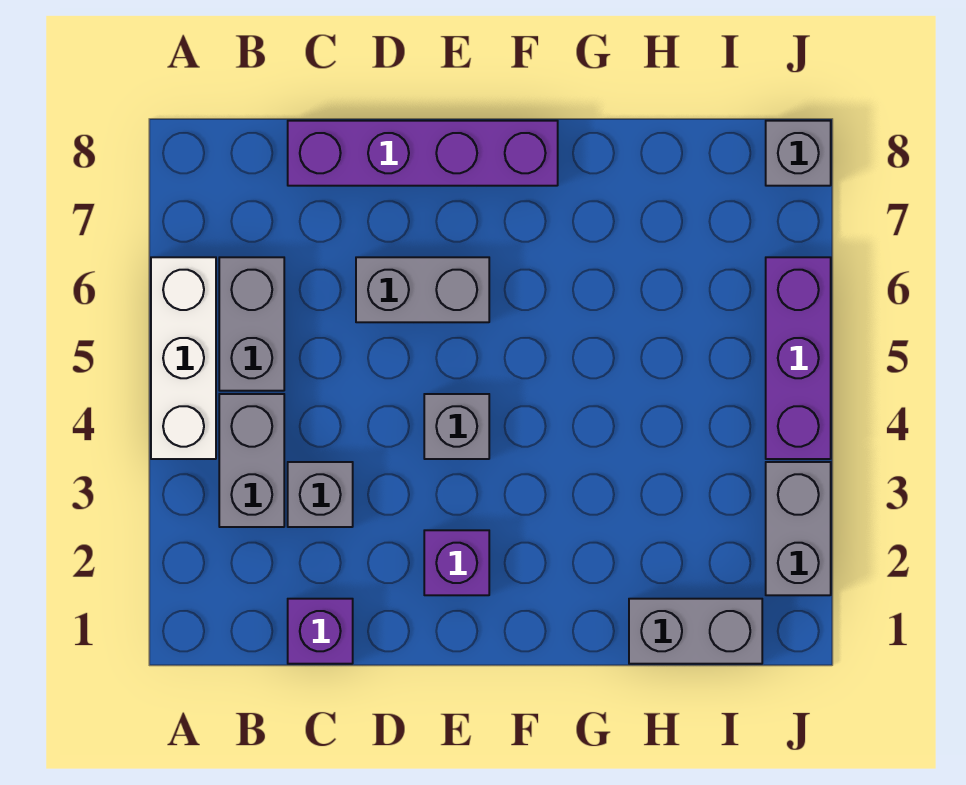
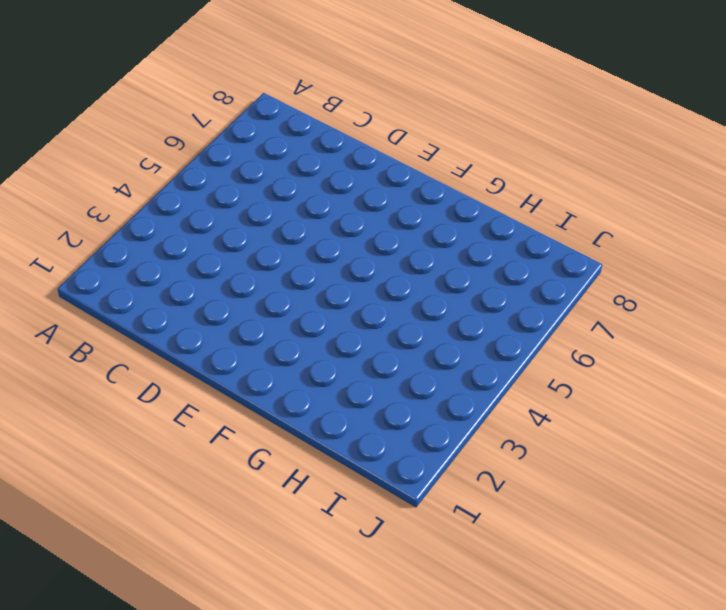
none -> white brick A4:A6 level 1
none -> grey brick B3:B4 level 1
none -> grey brick B5:B6 level 1

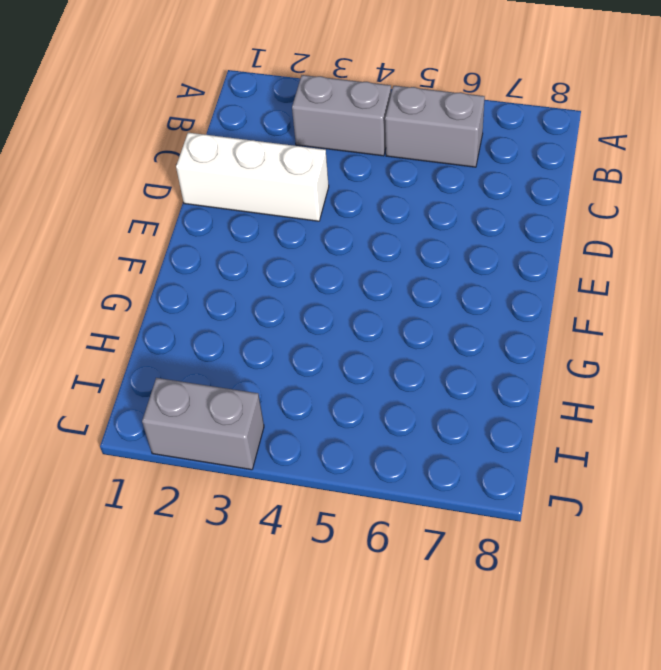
white brick D1:D3 level 1 -> white brick A4:A6 level 1
none -> purple brick C1 level 1
none -> grey brick C3 level 1
none -> purple brick C8:F8 level 1

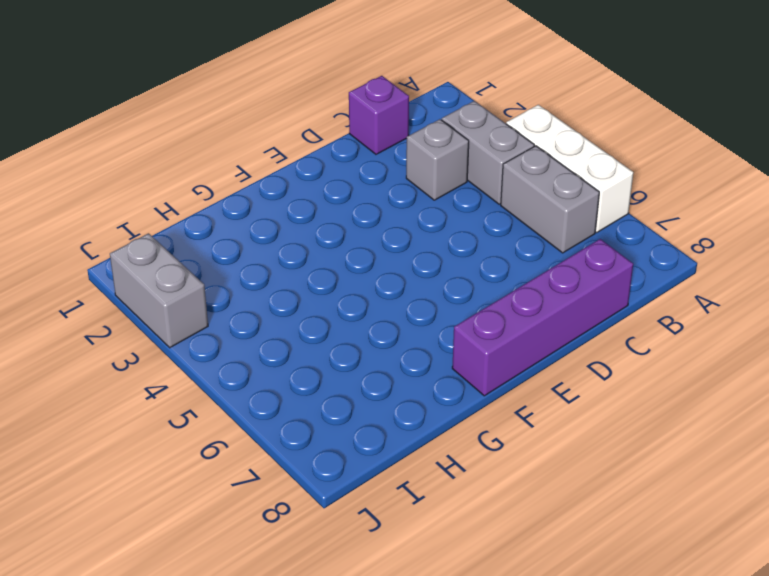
none -> grey brick D6:E6 level 1
none -> purple brick E2 level 1
none -> grey brick E4 level 1

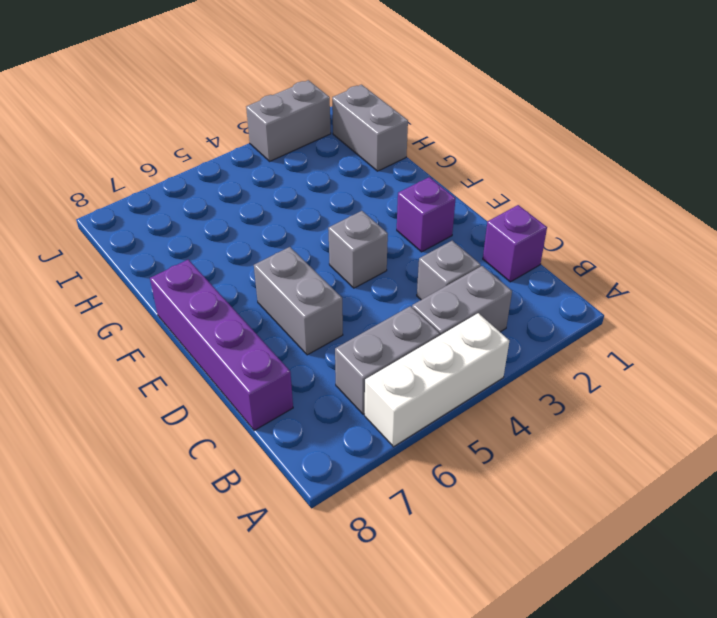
none -> purple brick J4:J6 level 1
none -> grey brick J8 level 1

